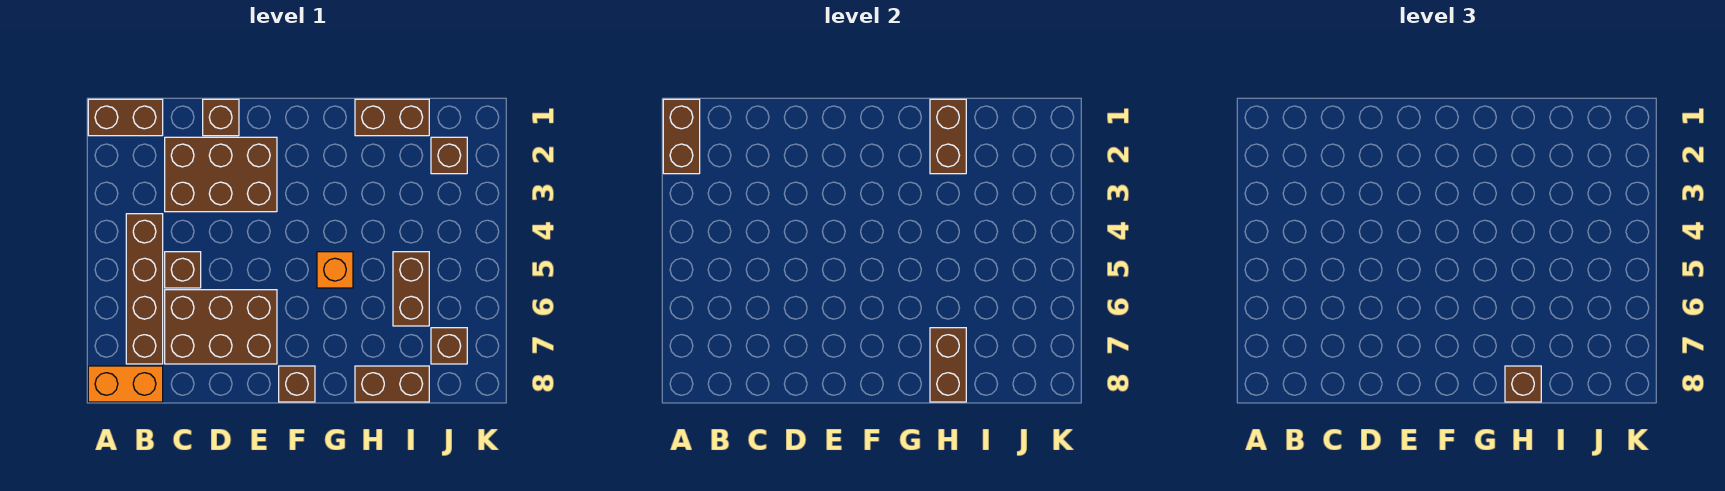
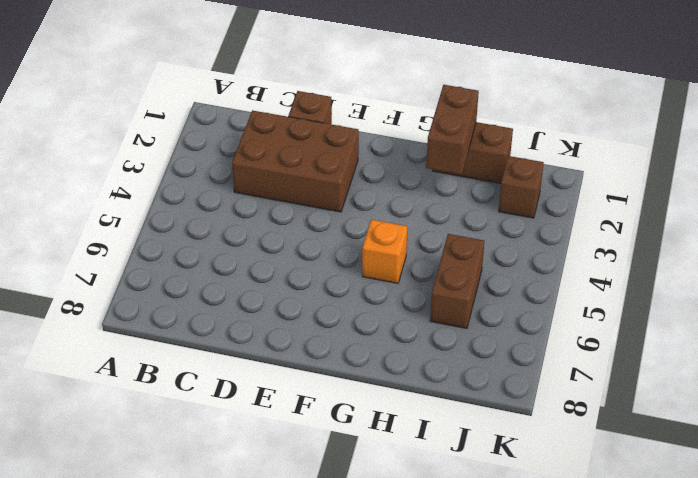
none -> brown brick A1:B1 level 1
none -> orange brick A8:B8 level 1
none -> brown brick B4:B7 level 1

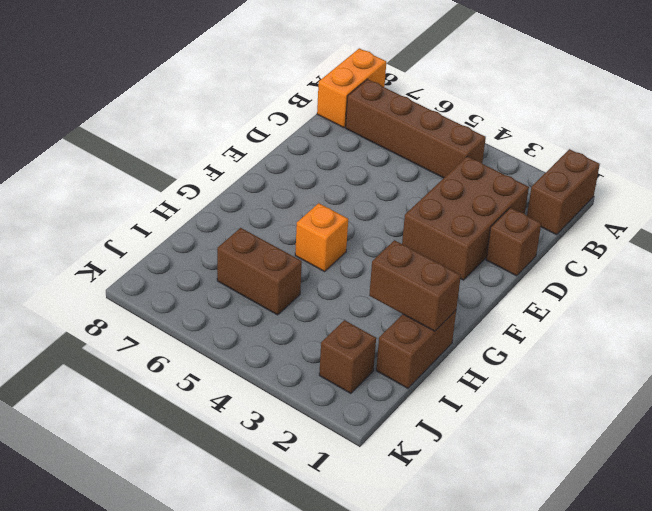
none -> brown brick C5 level 1
none -> brown brick C6:E7 level 1
none -> brown brick F8 level 1

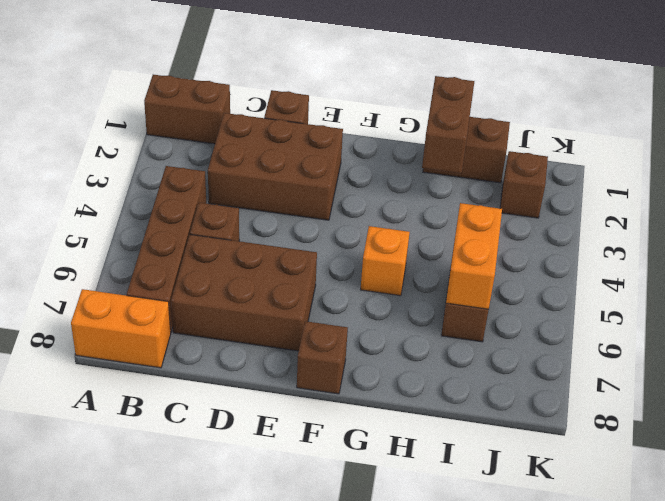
orange brick I5:I6 level 2 -> none
none -> brown brick H8:I8 level 1
none -> brown brick J7 level 1
none -> brown brick A1:A2 level 2

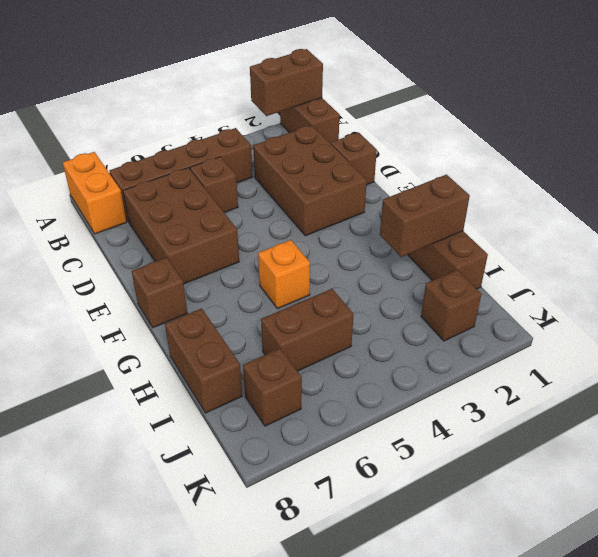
none -> brown brick H7:H8 level 2
none -> brown brick H8 level 3

